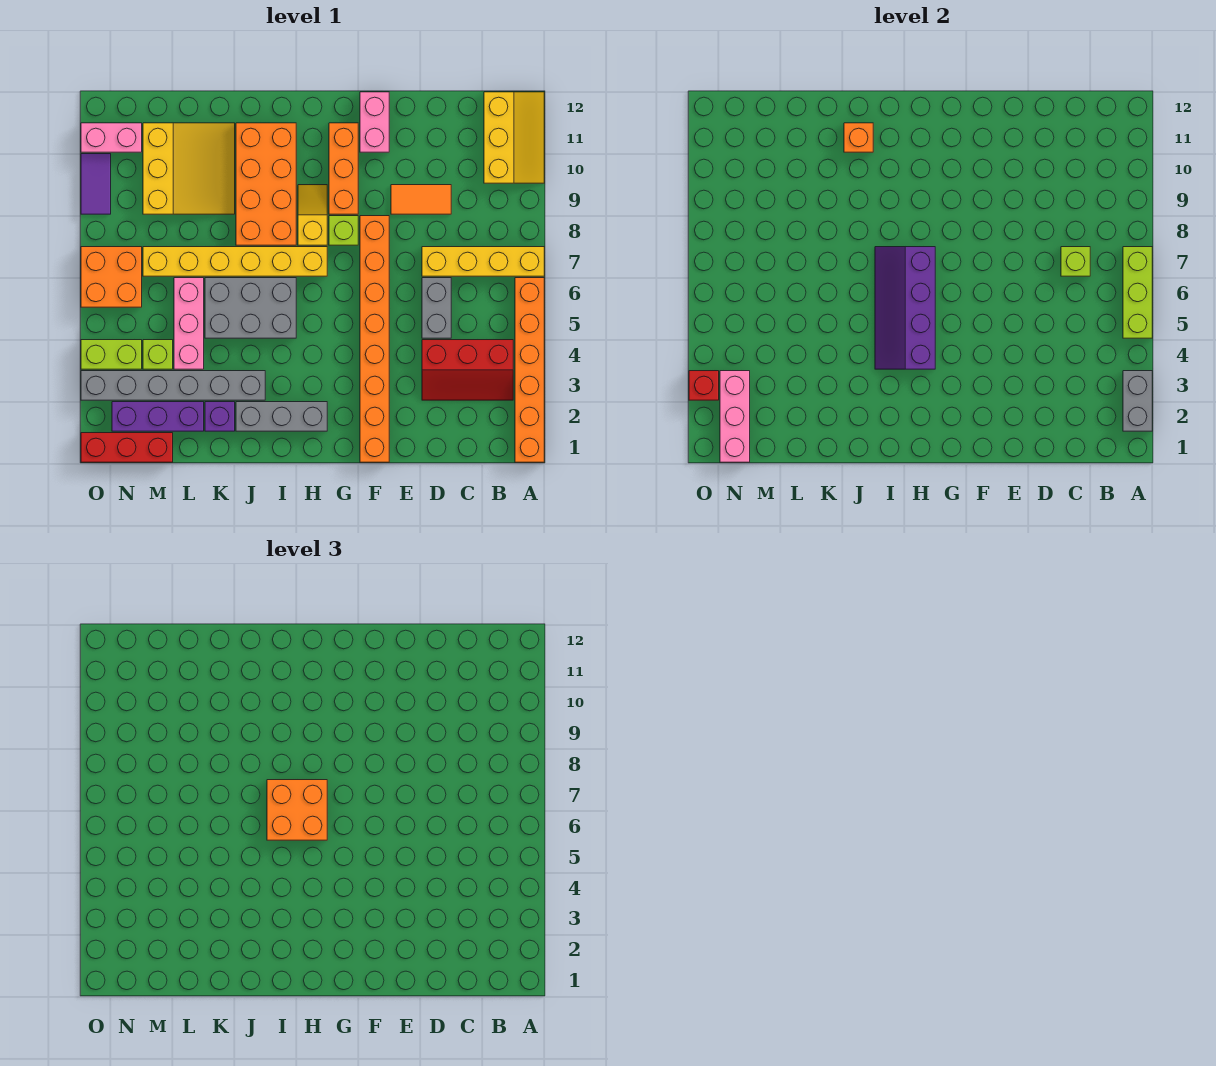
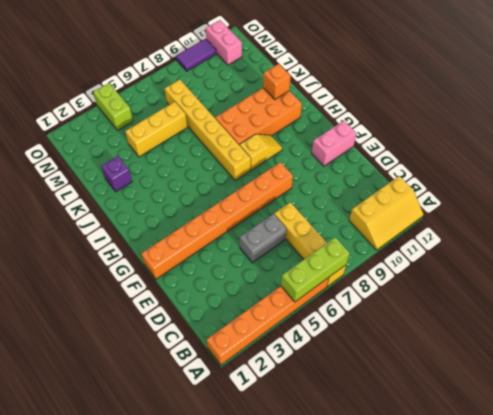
yellow brick L4:L6 level 1 -> pink brick L4:L6 level 1
none -> red slope B3:D4 level 1 top 4
none -> orange tile D9:E9 level 1
none -> lime brick G8 level 1
none -> orange brick G9:G11 level 1

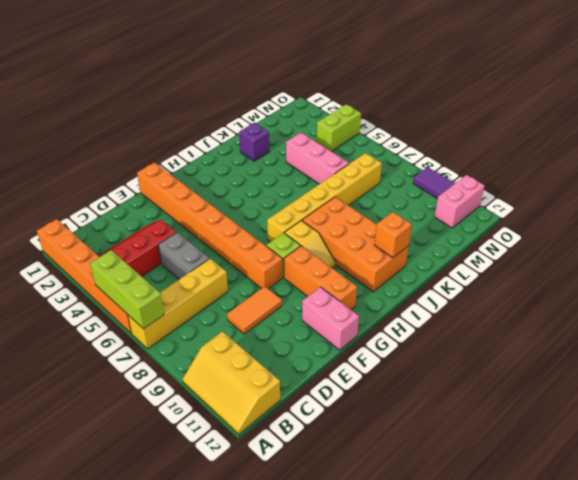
none -> grey brick H2:J2 level 1
none -> grey brick I5:K6 level 1
none -> grey brick J3:O3 level 1
none -> yellow slope K9:M11 level 1 top M

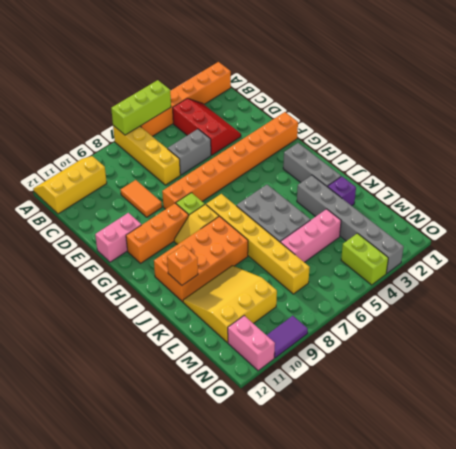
none -> purple brick L2:N2 level 1
none -> red brick M1:O1 level 1
none -> lime brick M4 level 1
none -> orange brick N6:O7 level 1

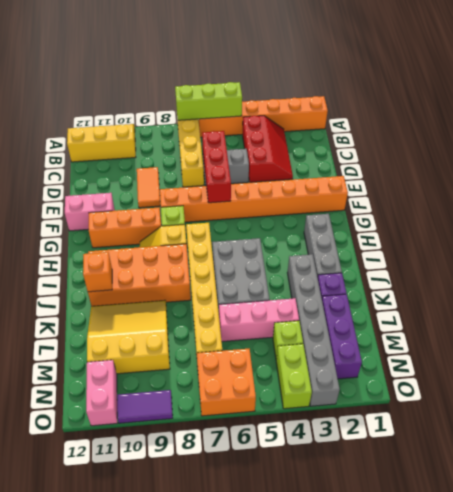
red brick D6:F6 level 2 -> red brick M1:O1 level 1
none -> grey brick A2:A3 level 2
none -> lime brick C7 level 2
none -> purple slope H4:I7 level 2 top H
none -> pink brick N1:N3 level 2

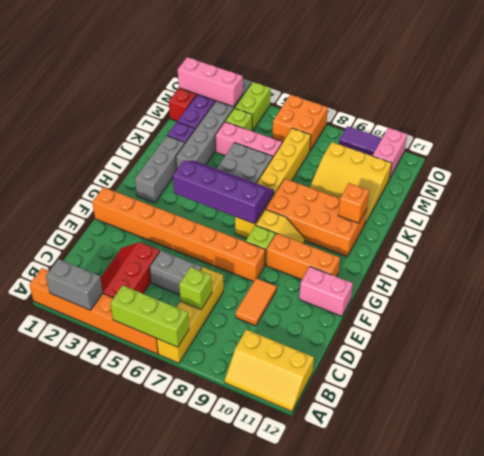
none -> red brick O3 level 2
none -> orange brick H6:I7 level 3

